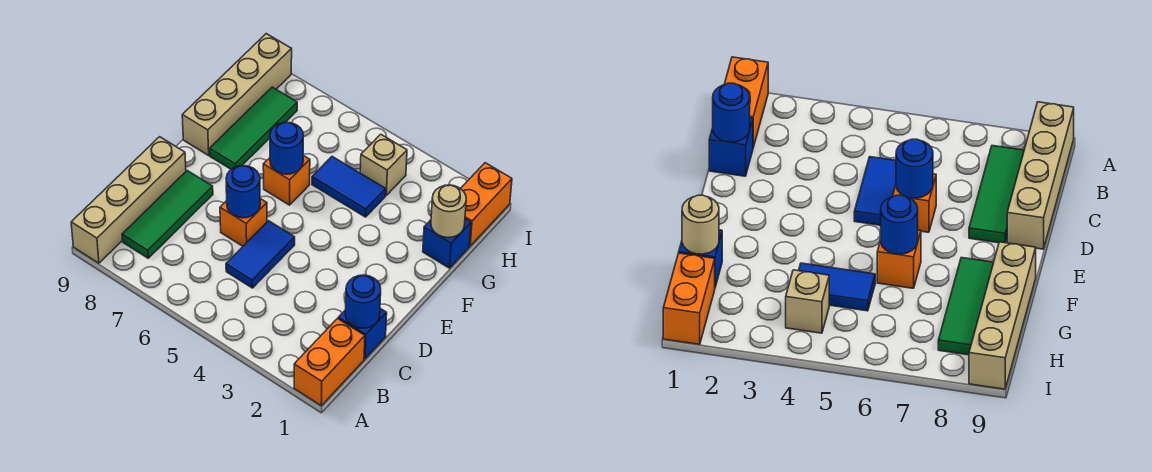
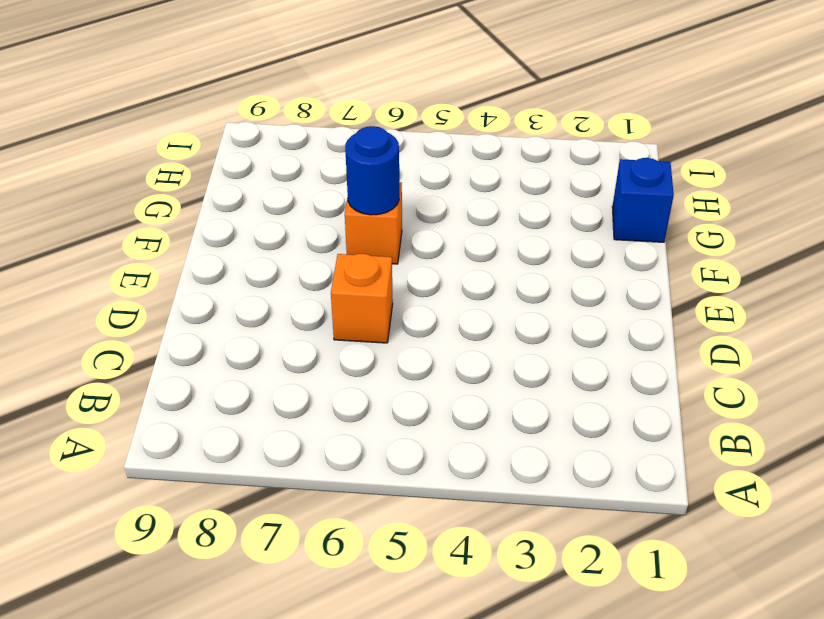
none -> orange brick A1:B1 level 1
none -> tan brick A9:D9 level 1
none -> green tile B8:D8 level 1

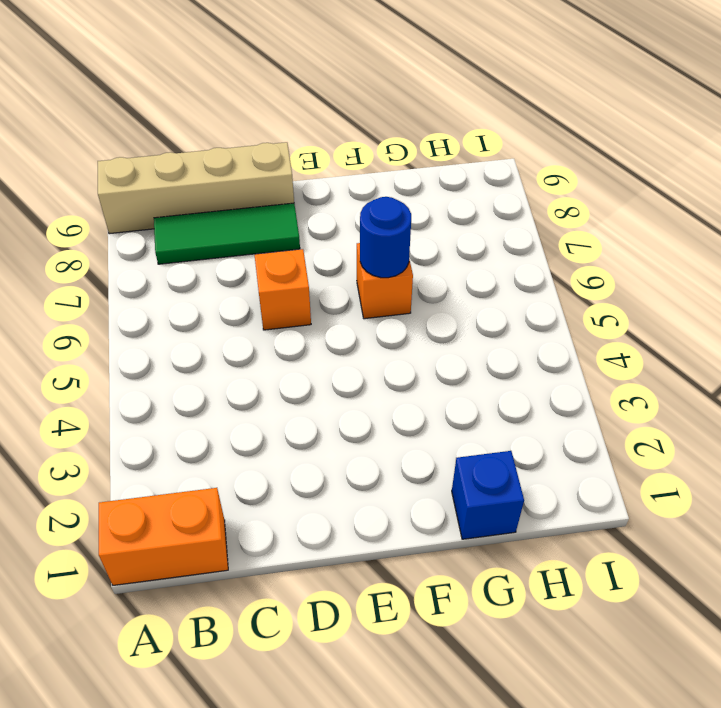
none -> blue brick C1 level 1
none -> blue tile C5:D5 level 1
none -> green tile F8:H8 level 1

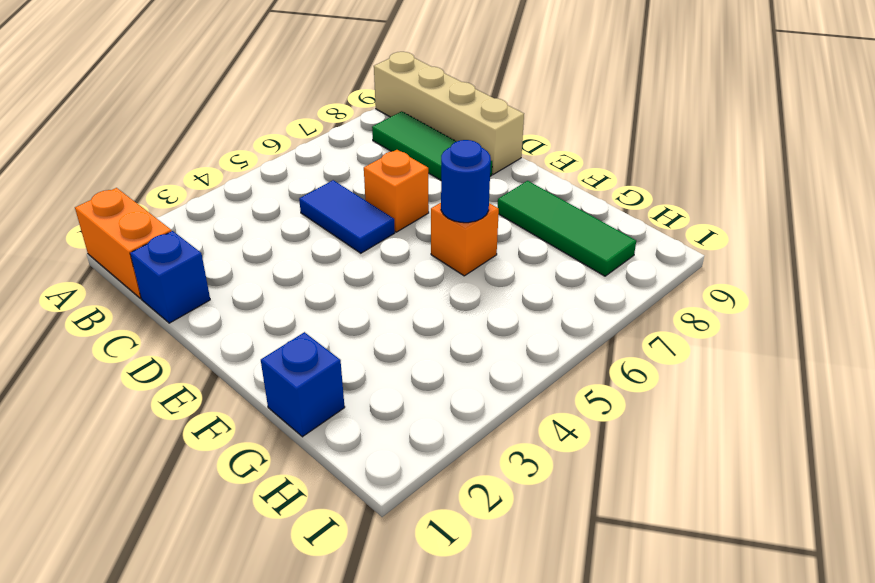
none -> tan brick F9:I9 level 1
none -> blue tile G4:G5 level 1
none -> orange brick H1:I1 level 1

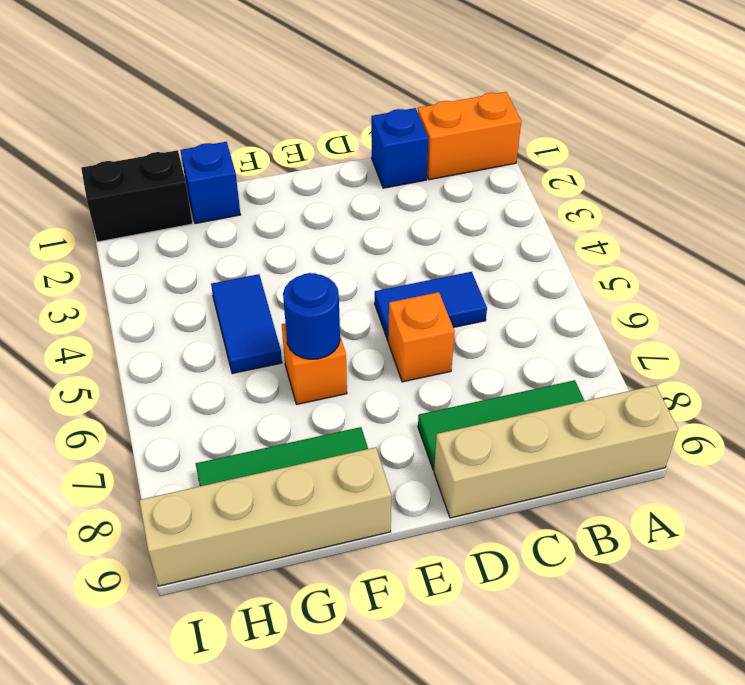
black brick H1:I1 level 1 -> orange brick H1:I1 level 1
none -> tan brick H4 level 1
none -> blue round brick C1 level 2
none -> blue round brick D6 level 2

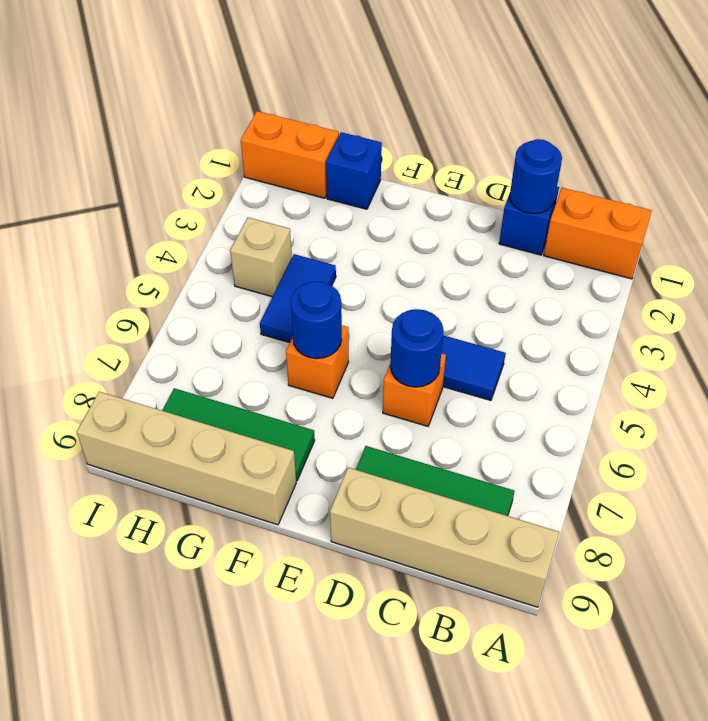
none -> tan round brick G1 level 2

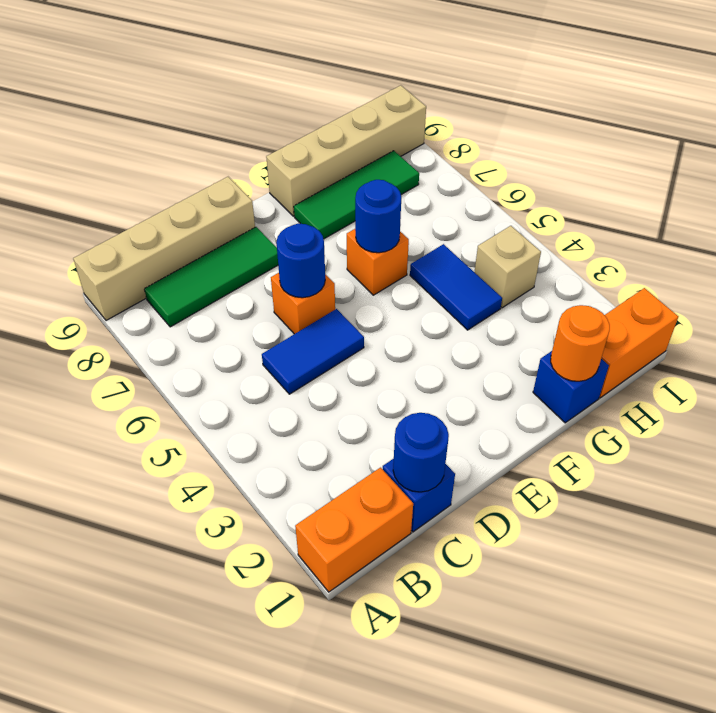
orange round brick G1 level 2 -> tan round brick G1 level 2

